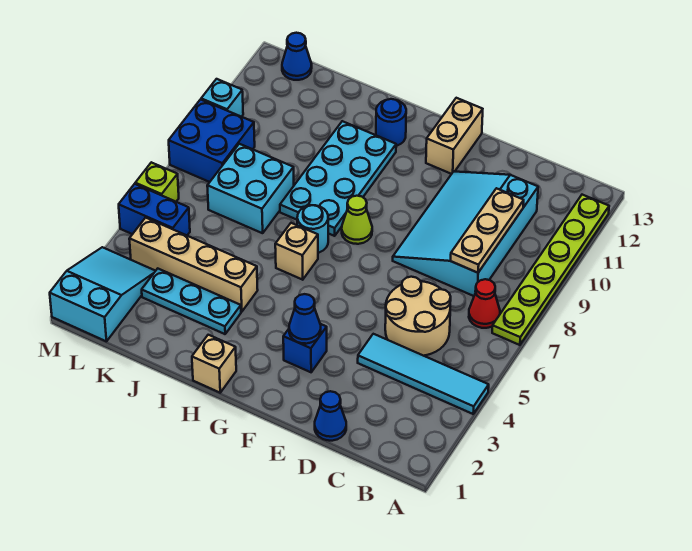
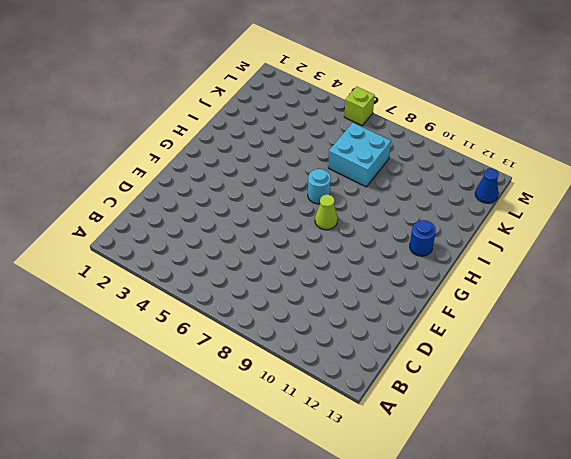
none -> cyan tile A4:D4 level 1
none -> lime plate A7:A12 level 1
none -> red cone B7 level 1

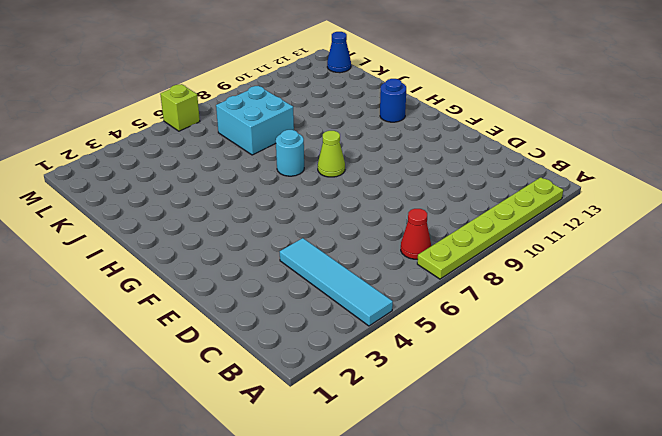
none -> tan round brick C5:D6 level 1
none -> cyan slope C8:E11 level 1 top C
none -> blue cone D1 level 1

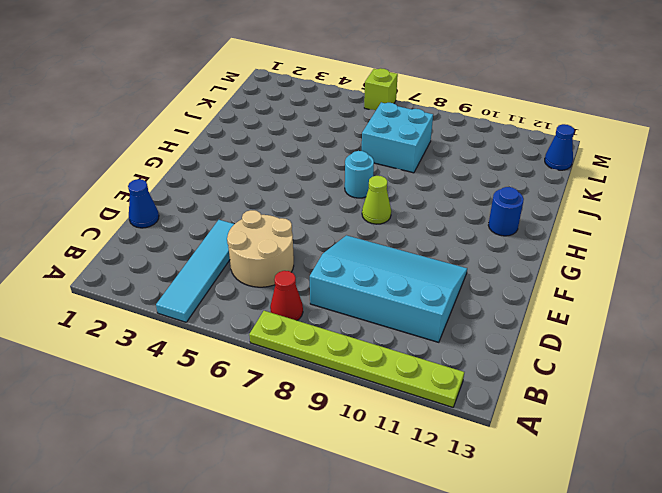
none -> blue brick F3 level 1
none -> tan brick F12:F13 level 1
none -> tan brick H1 level 1

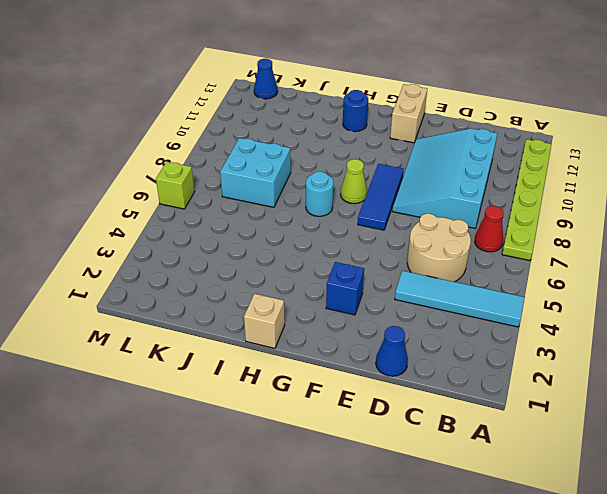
blue tile F7:F9 level 1 -> none
none -> tan brick H6 level 1
none -> cyan plate H8:I11 level 1
none -> cyan plate I3:K3 level 1

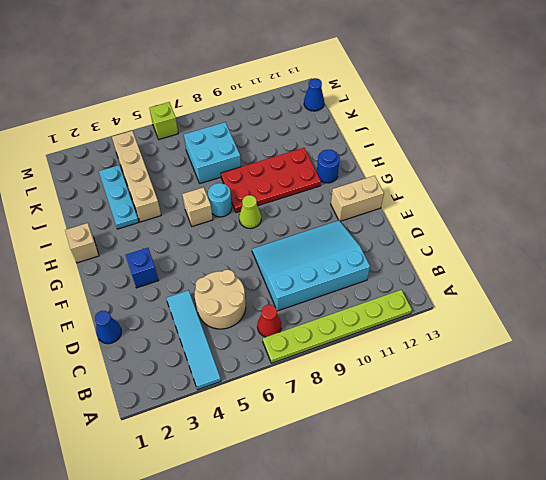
red plate H8:I11 level 1 -> cyan plate H8:I11 level 1
none -> cyan slope L1:M3 level 1 top 1
none -> blue brick L5:M5 level 1
none -> blue brick L8:M9 level 1

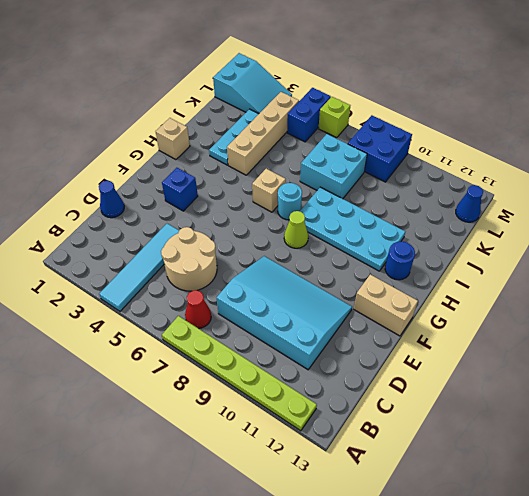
none -> cyan brick M10 level 1
none -> tan plate C8:C10 level 2
none -> blue cone F3 level 2

